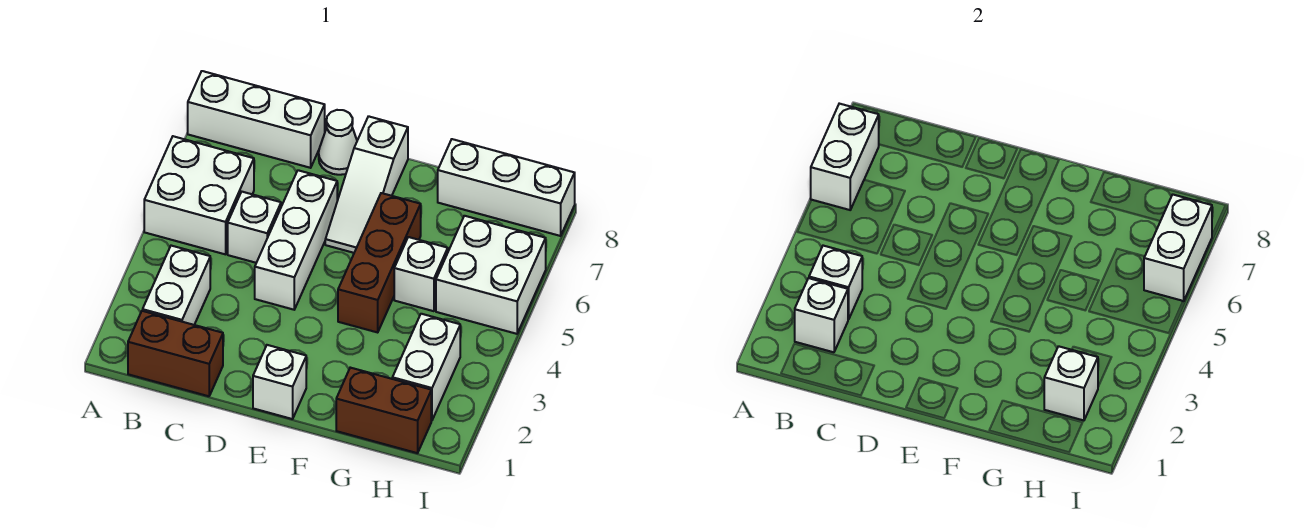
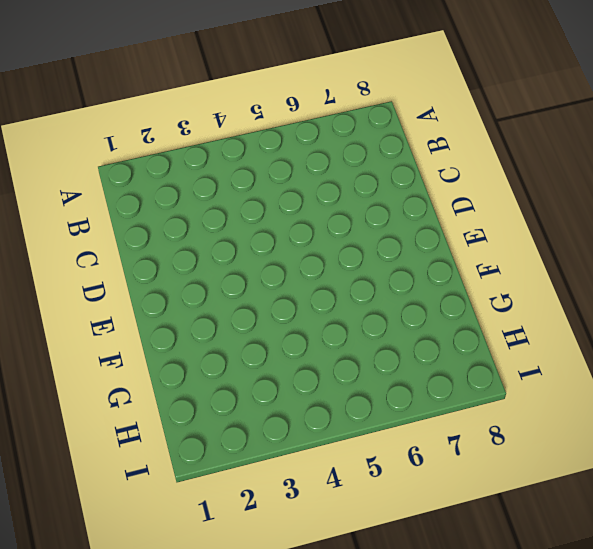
none -> white brick A5:B6 level 1
none -> white brick A8:C8 level 1
none -> brown brick B1:C1 level 1

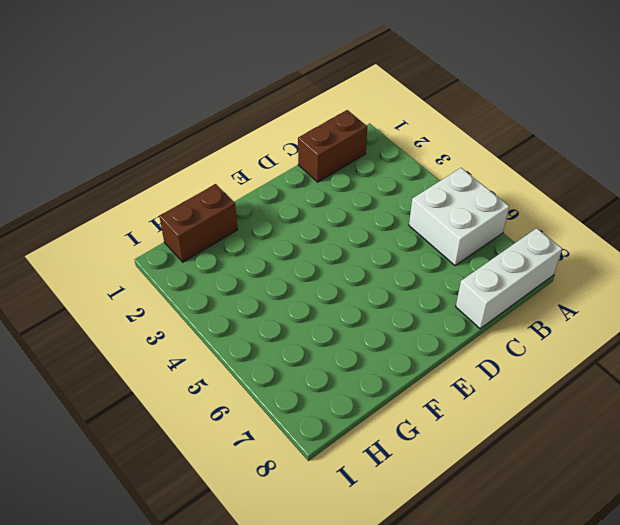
none -> white brick B2:B3 level 1
none -> white brick C5 level 1
none -> white brick D4:D6 level 1

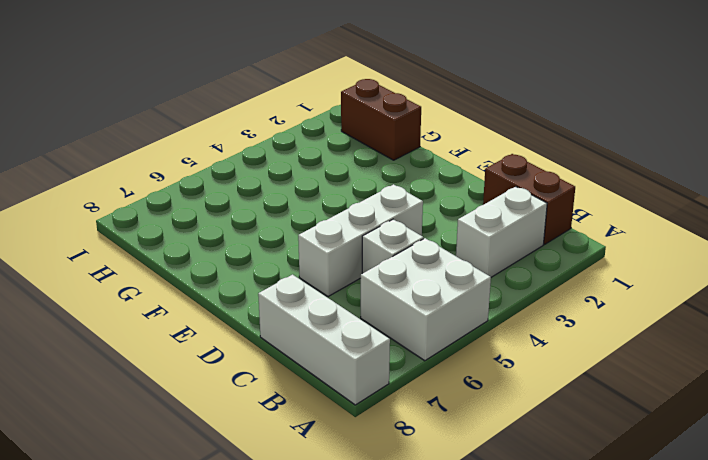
none -> white cone D8 level 1
none -> white brick E1 level 1
none -> white slope E6:E8 level 1 top 8

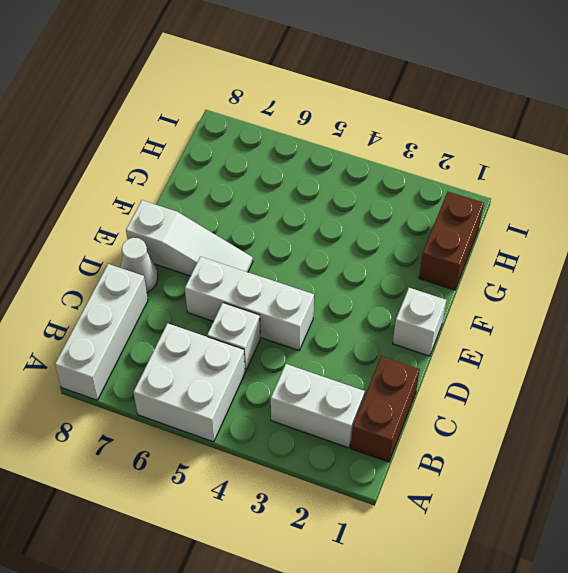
none -> brown brick F4:F6 level 1
none -> white brick G5 level 1
none -> white brick G8:I8 level 1

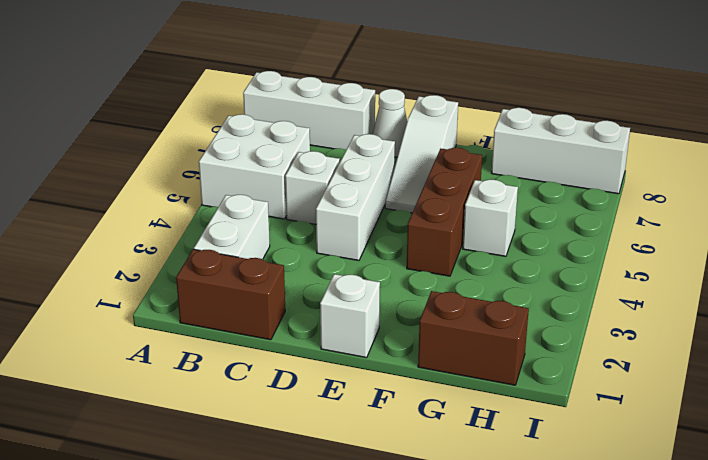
none -> white brick H2:H3 level 1
none -> white brick H5:I6 level 1
none -> white brick A6:A7 level 2

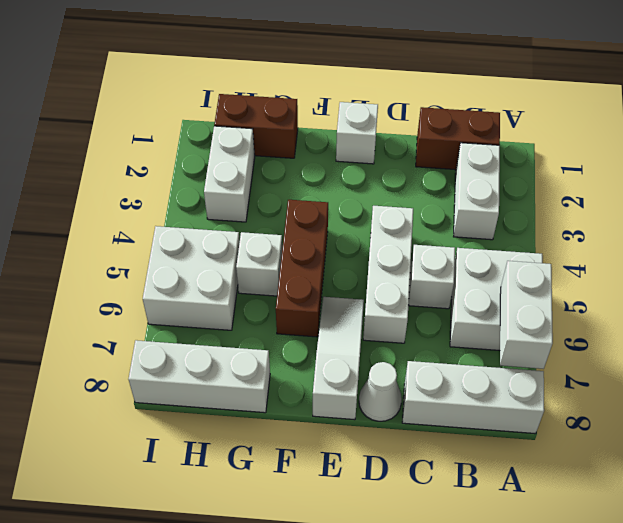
none -> white brick B2 level 2
none -> white brick B3 level 2
none -> white brick H2 level 2

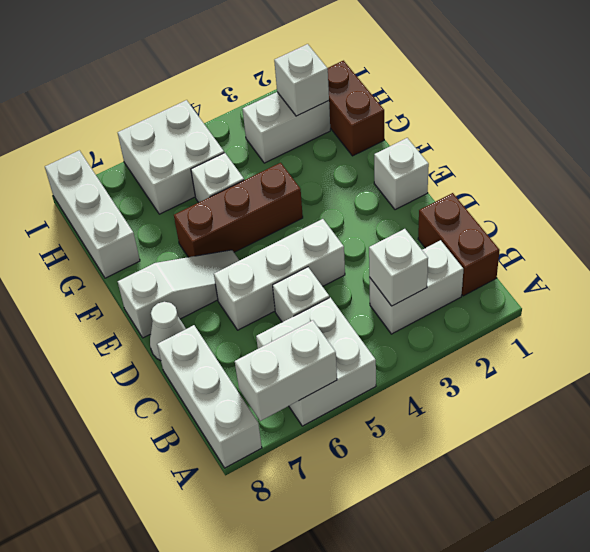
none -> white brick B2 level 2
none -> white brick I6:I7 level 2

